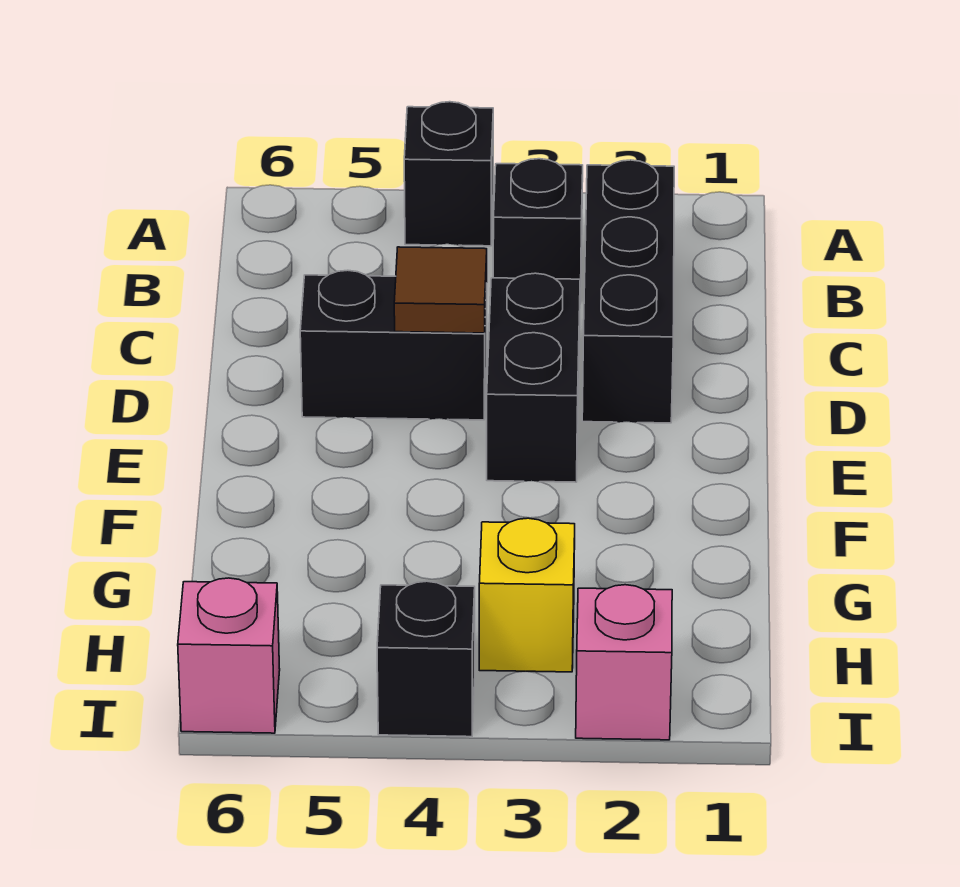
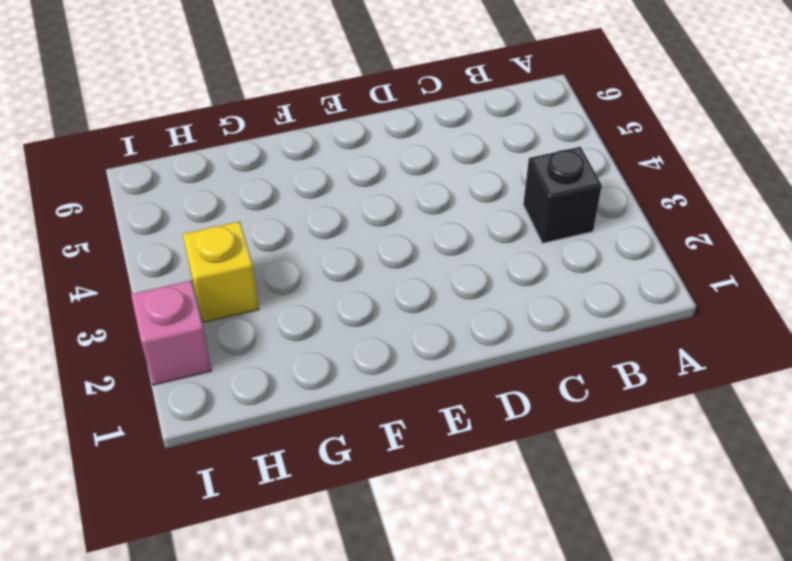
none -> black brick A4 level 1
none -> black brick B2:D2 level 1

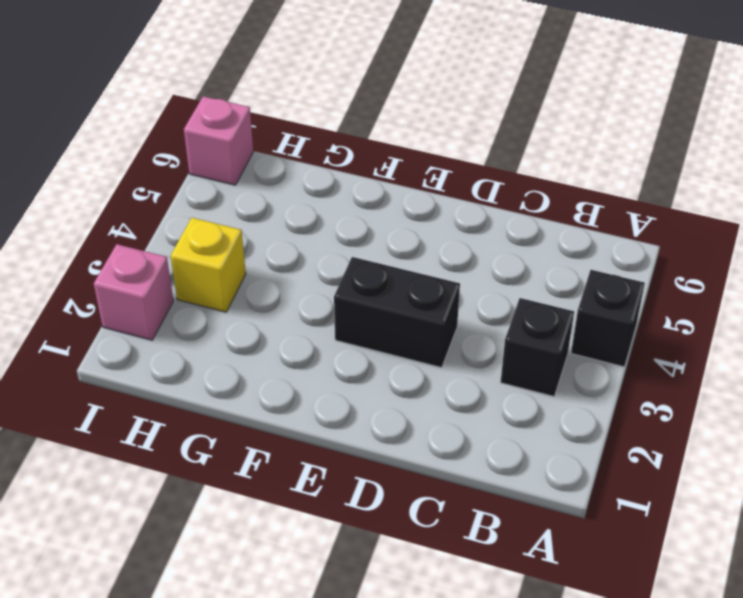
none -> black brick B2:D2 level 1
none -> black brick D4:D5 level 1

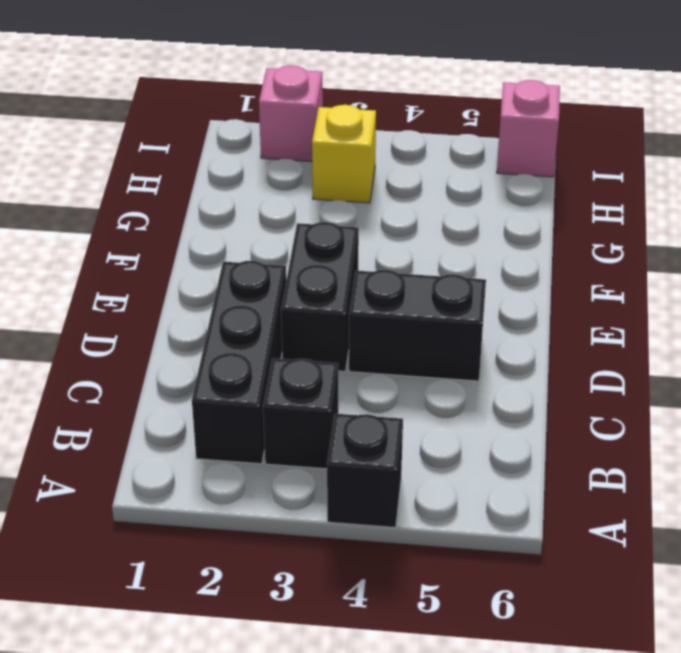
none -> black brick I4 level 1
none -> brown tile D4 level 2

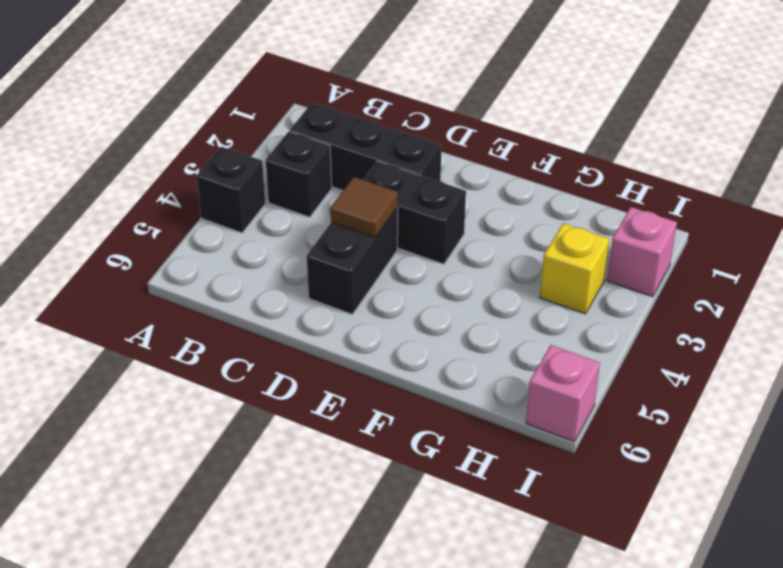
none -> black brick I4 level 1

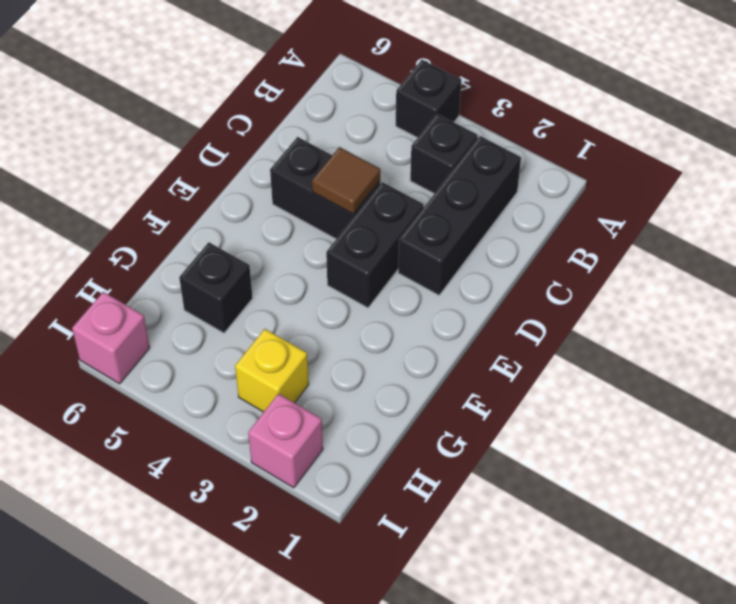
black brick G5 level 1 -> black brick I4 level 1

